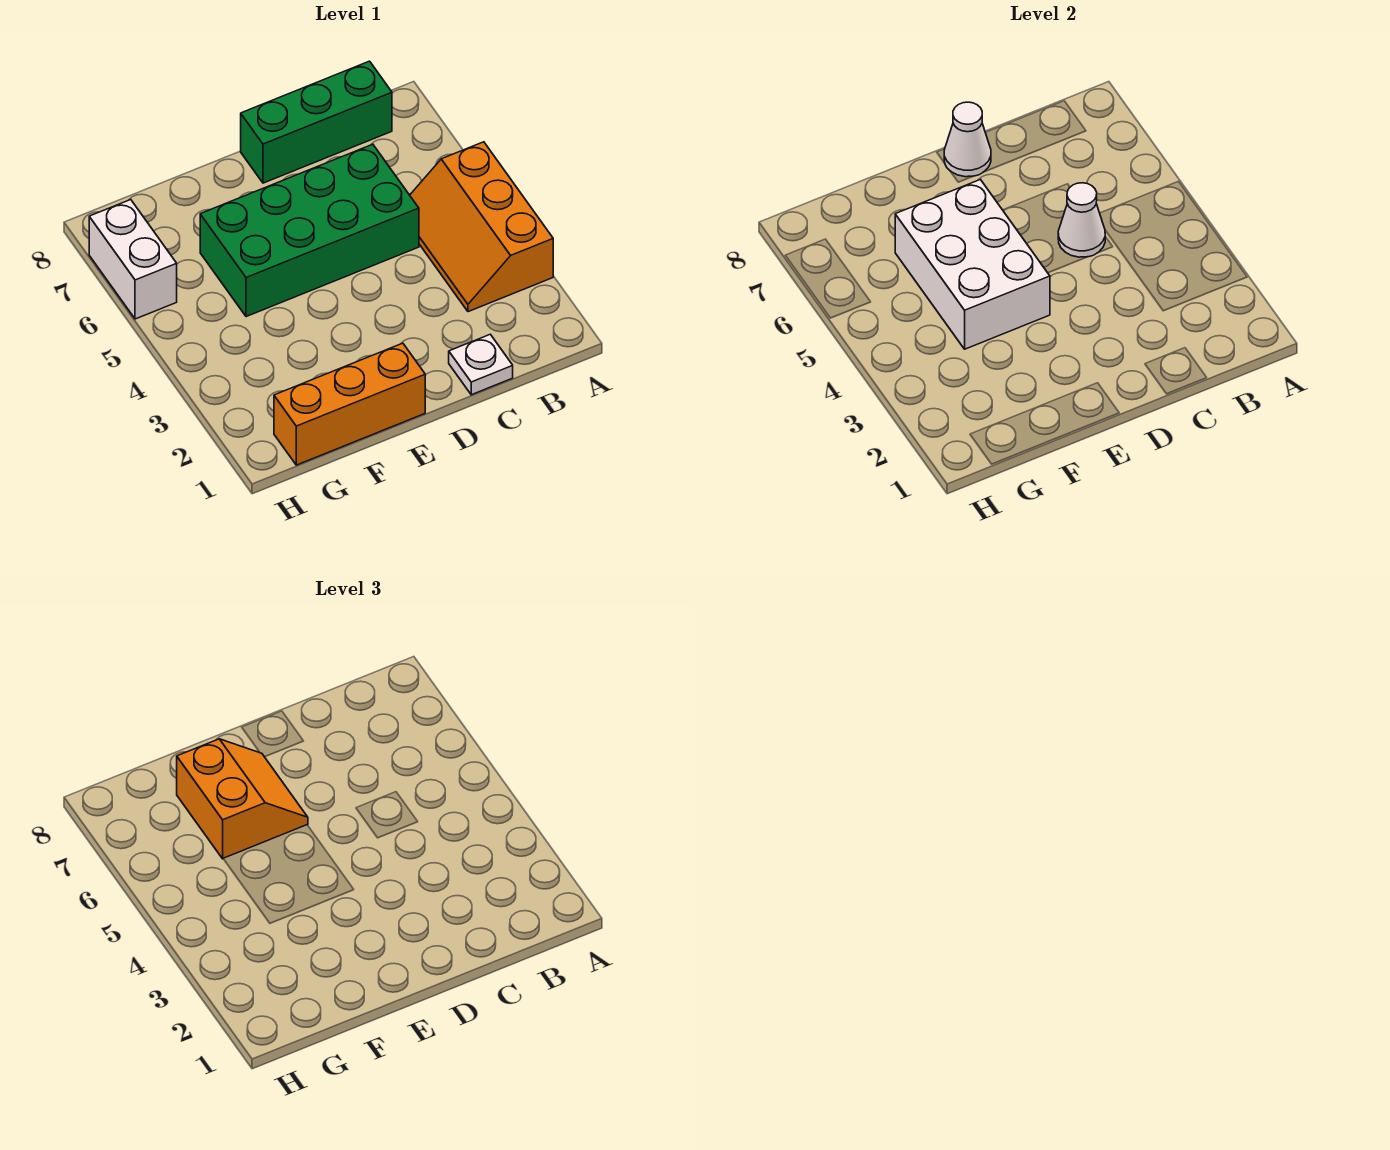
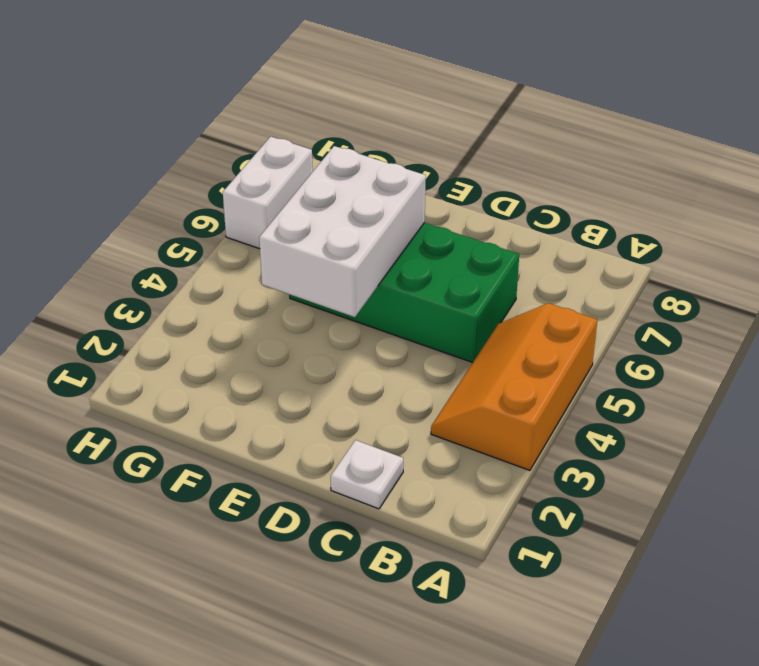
none -> green brick B8:D8 level 1
none -> orange brick E1:G1 level 1

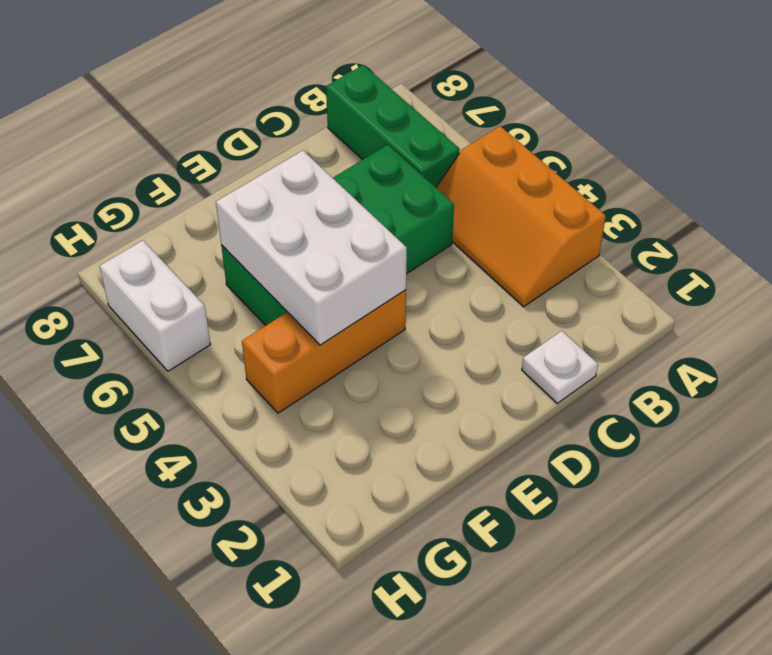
green brick B6:B8 level 1 -> green brick B8:D8 level 1
orange brick E4:G4 level 1 -> orange brick E1:G1 level 1
none -> white cone C5 level 2
none -> white cone D8 level 2

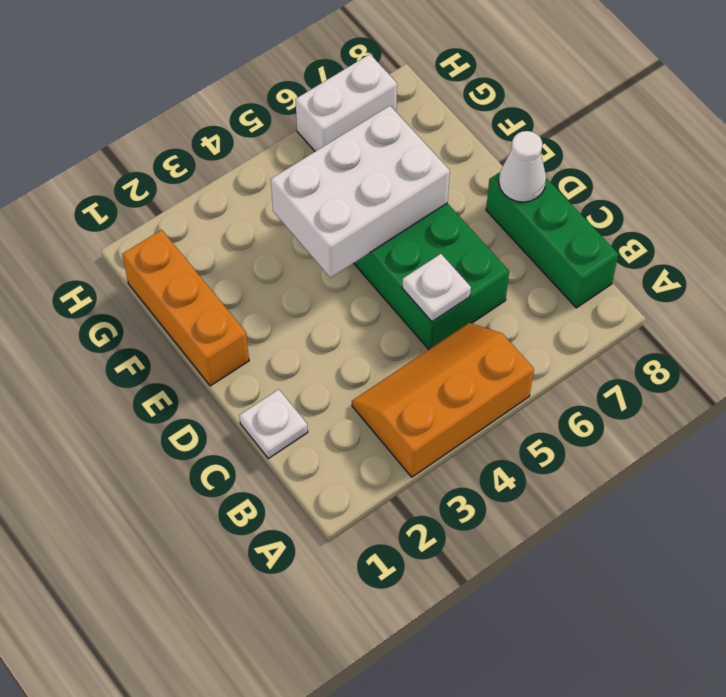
white plate C5 level 2 -> white cone C5 level 2
none -> orange slope E6:F7 level 3 top F

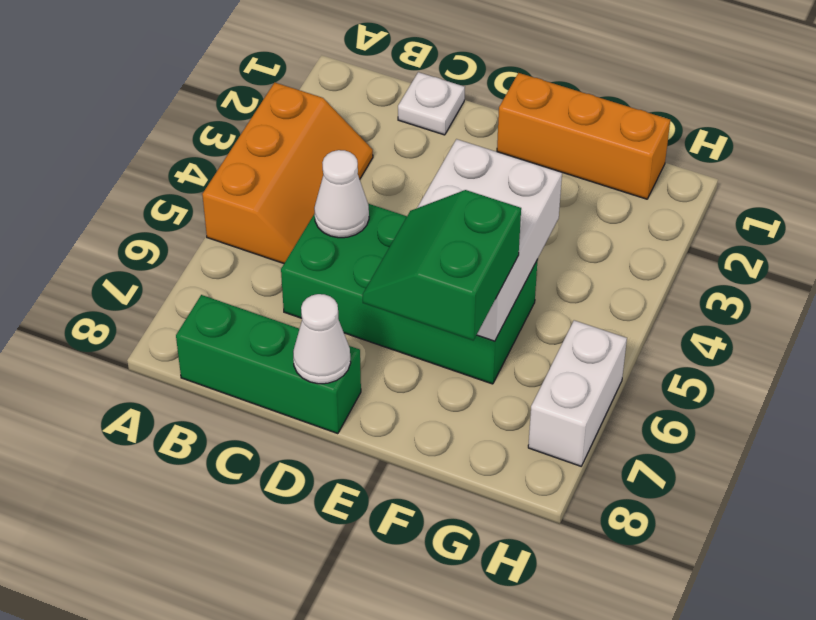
green slope E6:F7 level 3 top F -> orange slope E6:F7 level 3 top F

